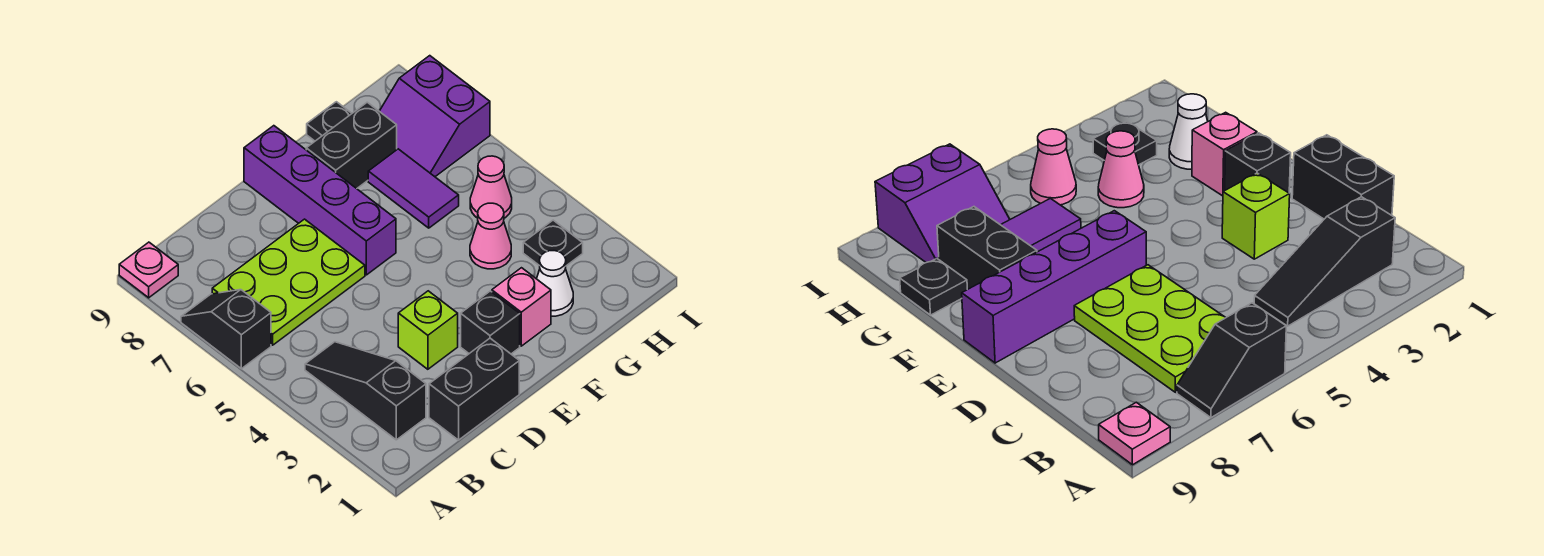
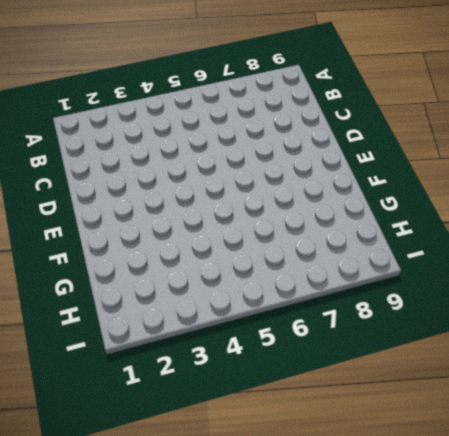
none -> black slope A6:A7 level 1 top 6
none -> pink plate A9 level 1
none -> black slope B2:B4 level 1 top 2

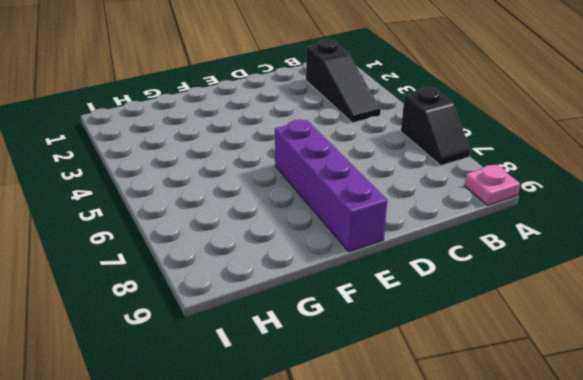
none -> lime plate B6:D7 level 1
none -> black brick C1:D1 level 1
none -> lime brick D3 level 1

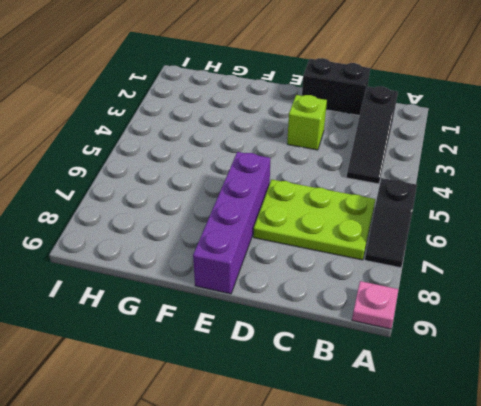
none -> black brick E2 level 1
none -> pink brick F2 level 1
none -> black brick F8:G8 level 1

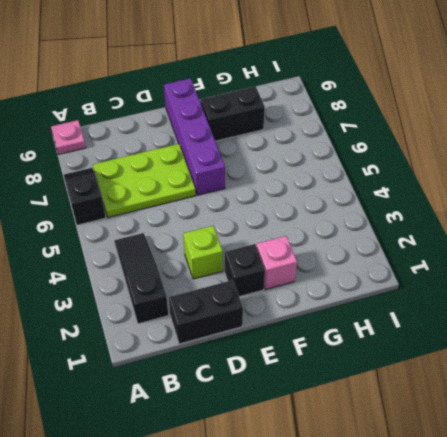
none -> white cone G2 level 1
none -> pink cone G4 level 1
none -> purple tile G6:G7 level 1

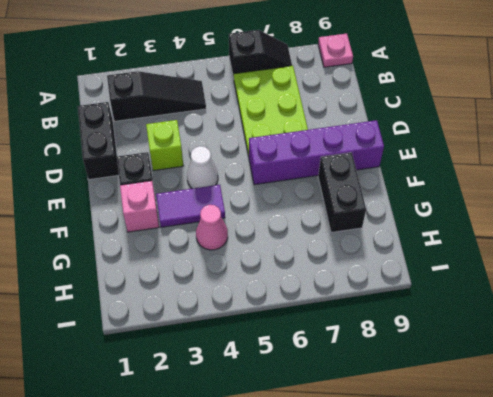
white cone E4 level 1 -> white cone G2 level 1
purple tile F3:F4 level 1 -> purple tile G6:G7 level 1
none -> black plate G9 level 1
none -> black plate H3 level 1
none -> pink cone H5 level 1

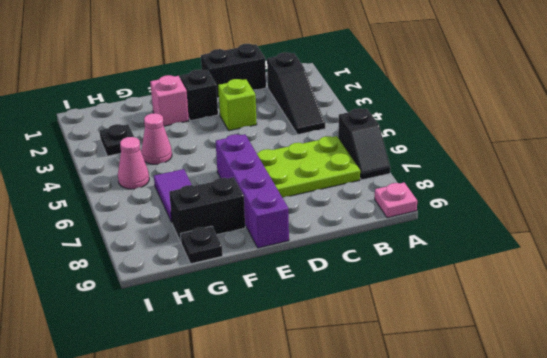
none -> white cone G2 level 1
none -> purple slope H7:I8 level 1 top I

